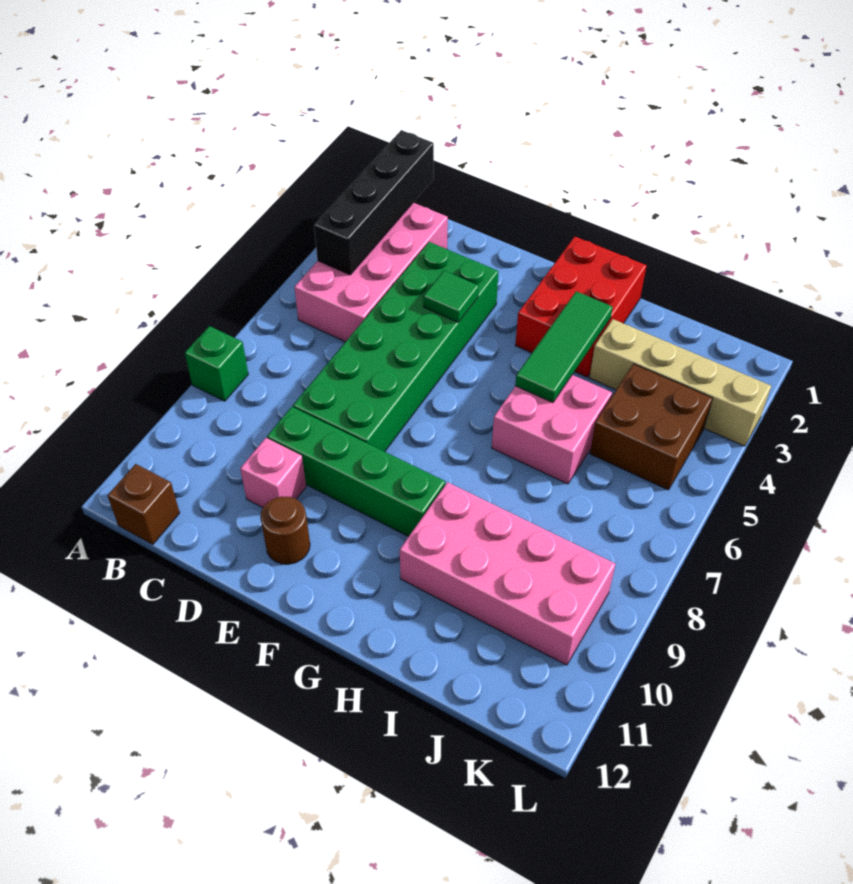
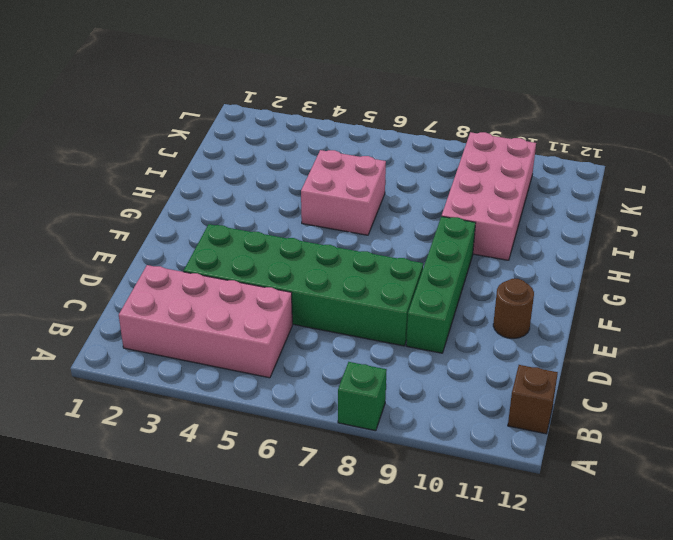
none -> pink brick D10 level 1
none -> red brick G1:H3 level 1
none -> tan brick I3:L3 level 1

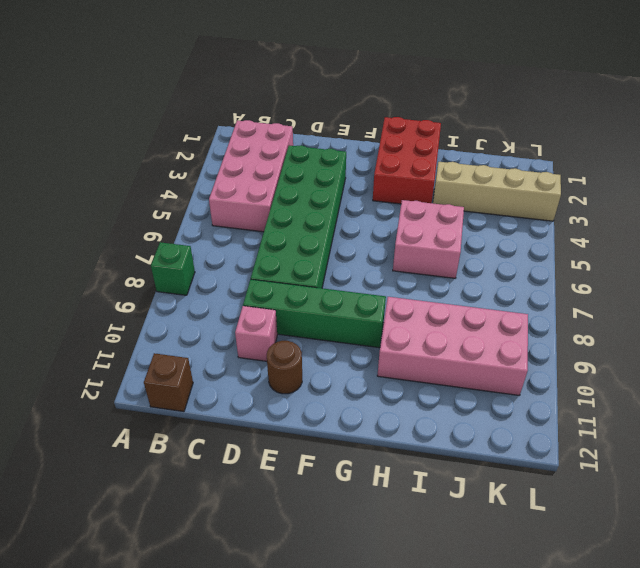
none -> brown brick J4:K5 level 1
none -> black brick B1:B4 level 2
none -> green tile E4 level 2

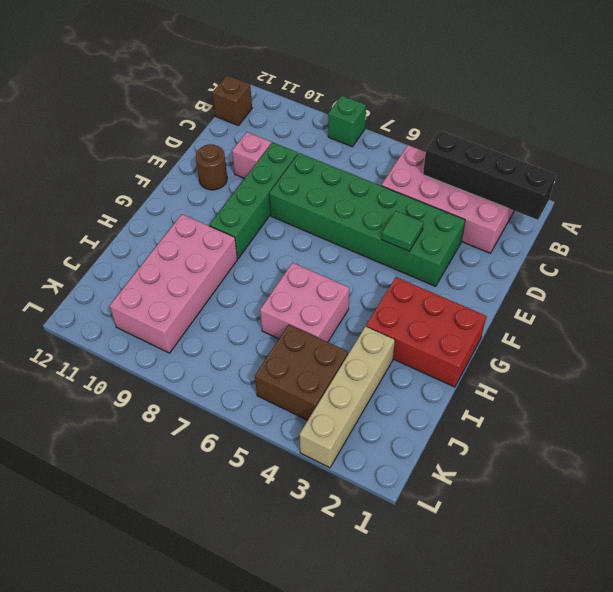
none -> green tile H3:H5 level 2

